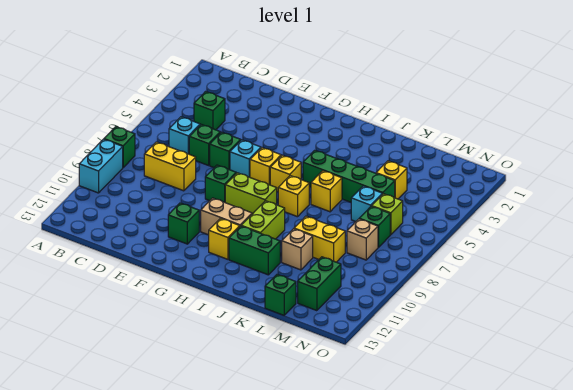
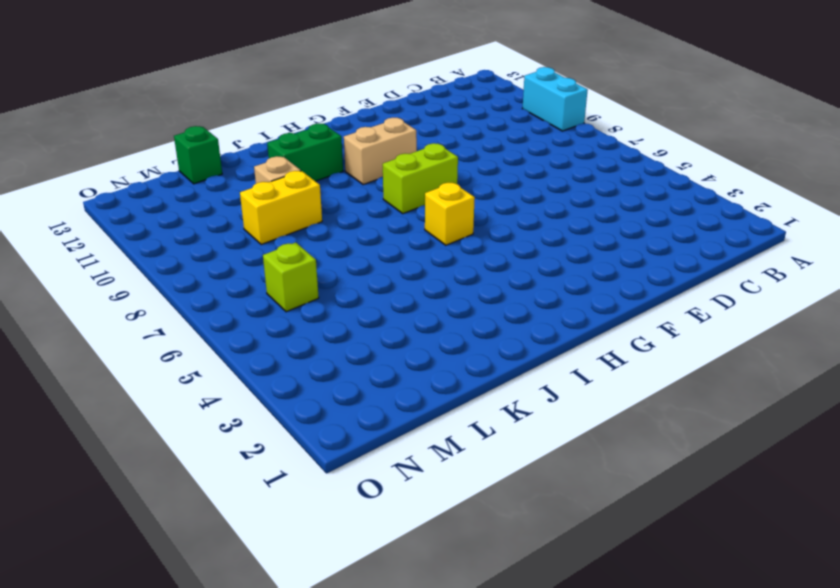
none -> green brick A8 level 1
none -> green brick C4 level 1
none -> cyan brick C6 level 1

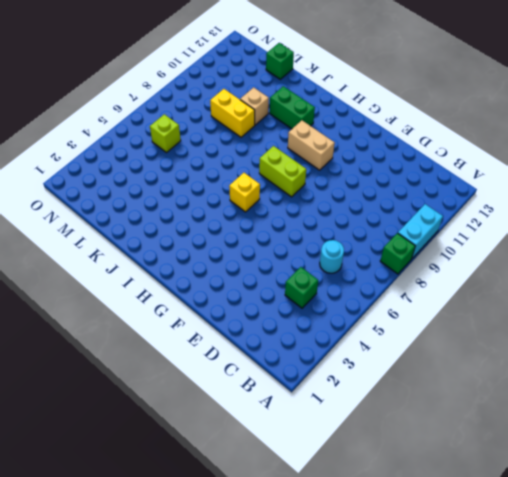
cyan round brick C6 level 1 -> cyan brick C6 level 1
none -> yellow brick C8:D8 level 1
none -> green brick D6 level 1
none -> green brick E6 level 1

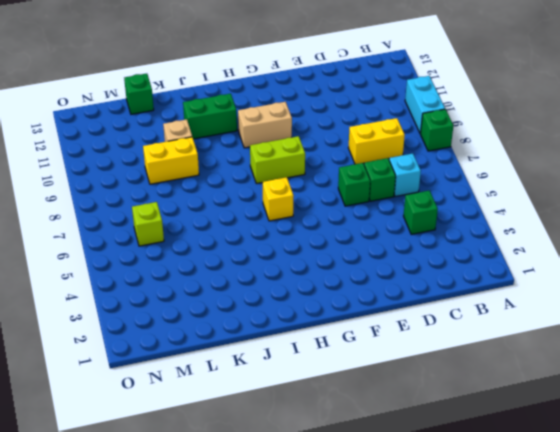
none -> cyan brick F6 level 1
none -> green brick F8 level 1
none -> green brick F11 level 1

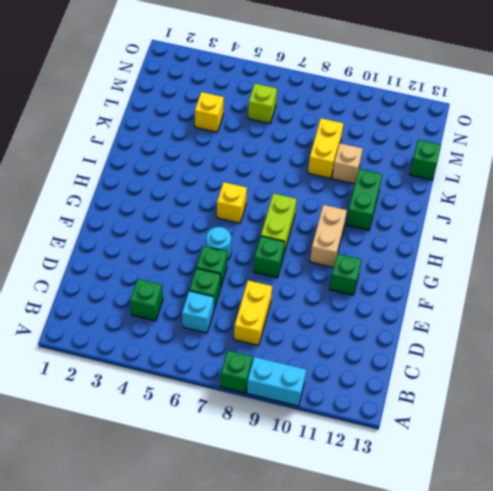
cyan round brick F6 level 1 -> cyan brick F6 level 1
none -> yellow brick G6 level 1
none -> yellow brick H11 level 1
none -> green brick I5:L5 level 1

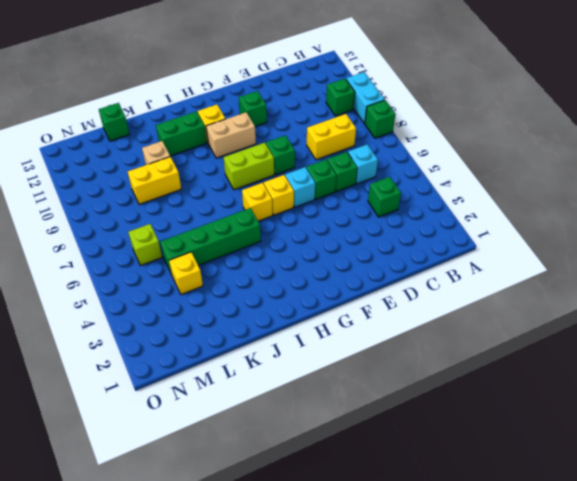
green brick B10 level 1 -> green brick M7 level 1
none -> yellow brick I7 level 1
none -> lime brick I9:I10 level 1
none -> yellow brick J6 level 1

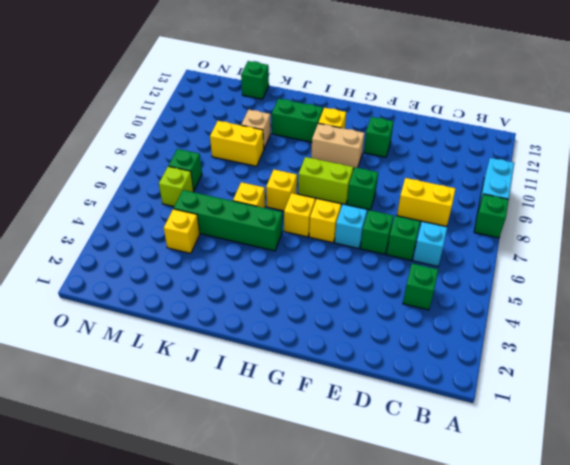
none -> lime brick I9:I10 level 1
none -> cyan brick L6 level 1
none -> tan brick M8 level 1

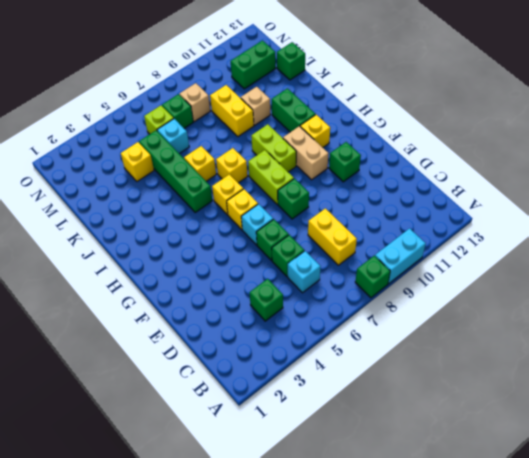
lime brick H9:I9 level 1 -> lime brick I9:I10 level 1

